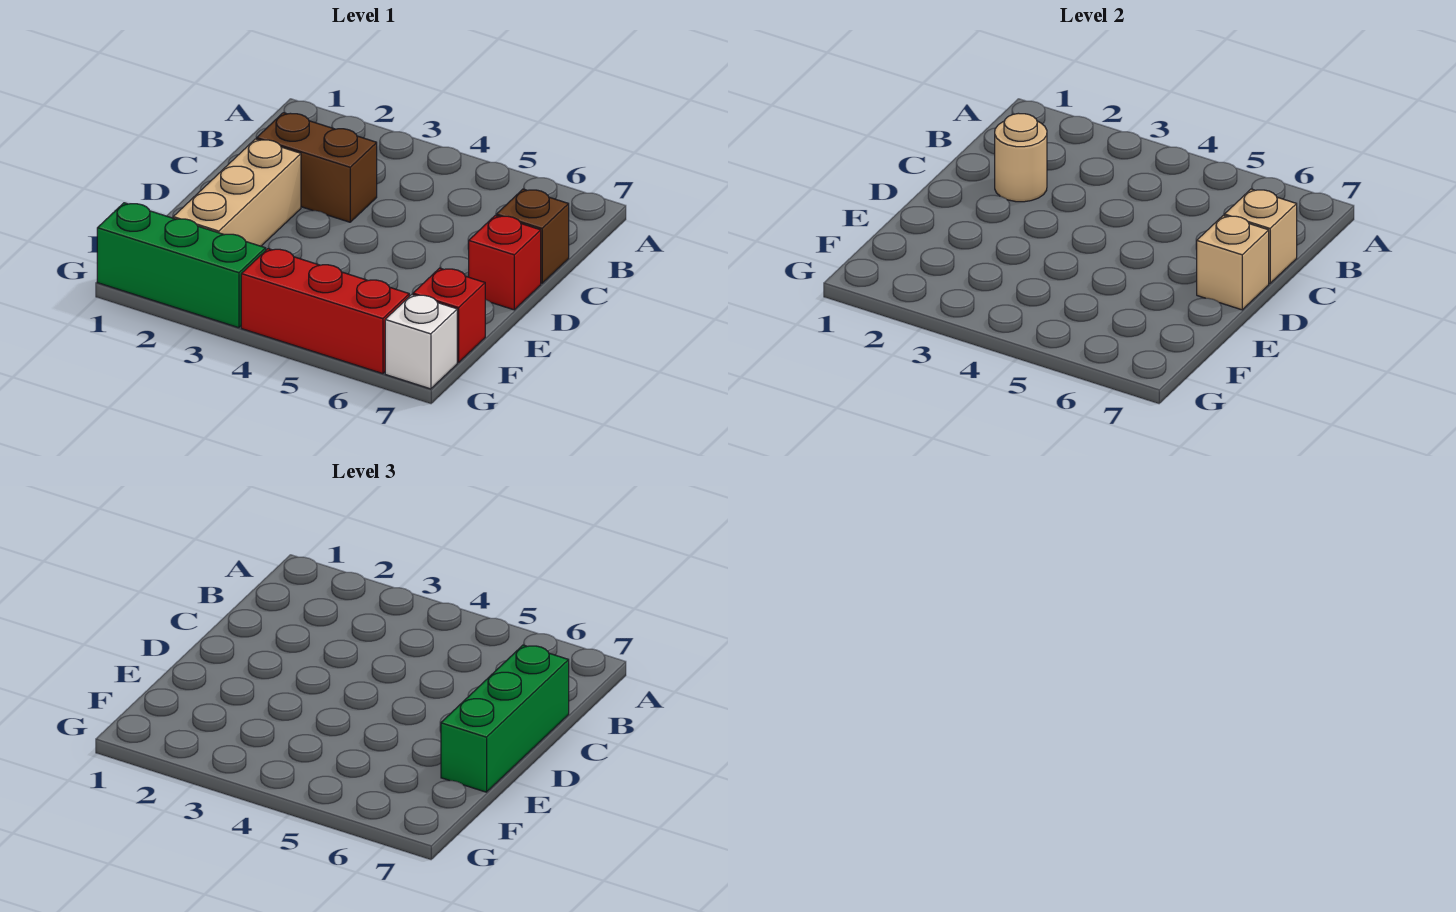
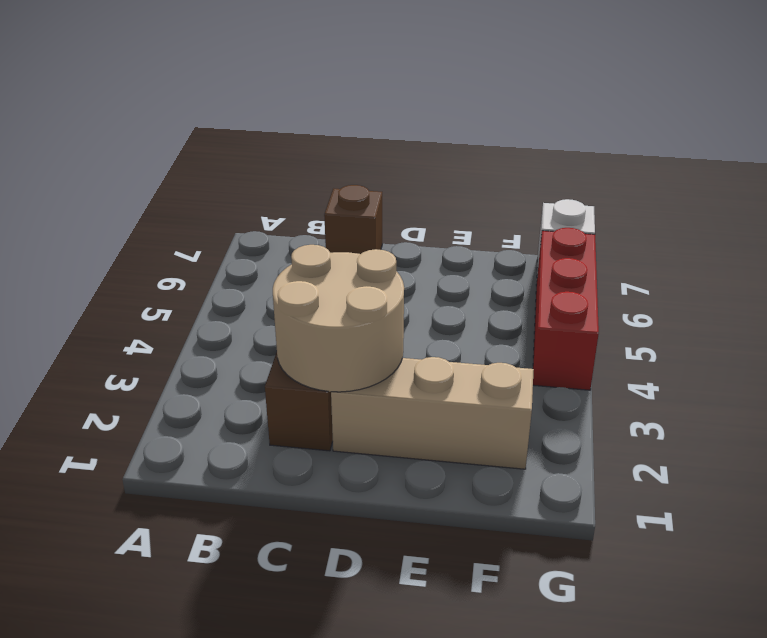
tan round brick C2:D3 level 2 -> tan round brick C2 level 2
none -> red brick D7 level 1
none -> red brick F7 level 1
none -> green brick G1:G3 level 1

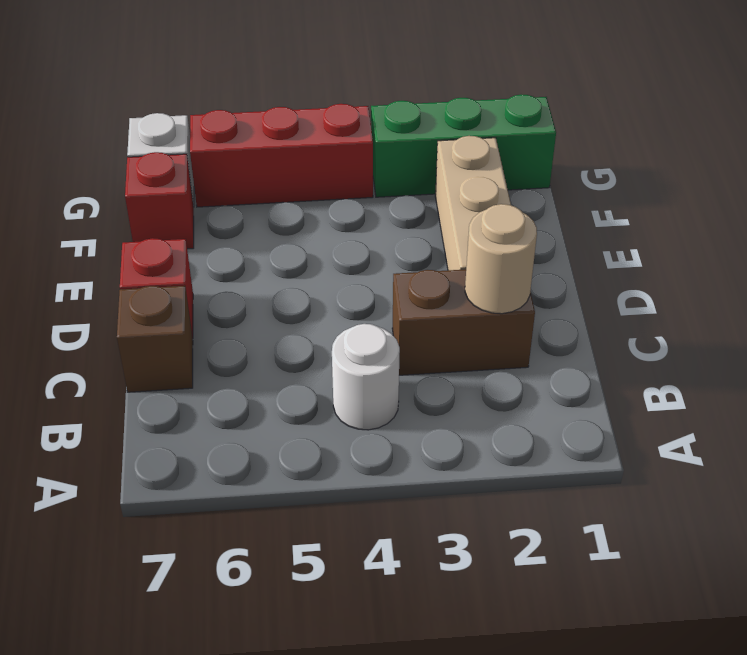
white round brick B4 level 1 -> none
none -> tan brick C7 level 2
none -> tan brick D7 level 2
none -> green brick C7:E7 level 3

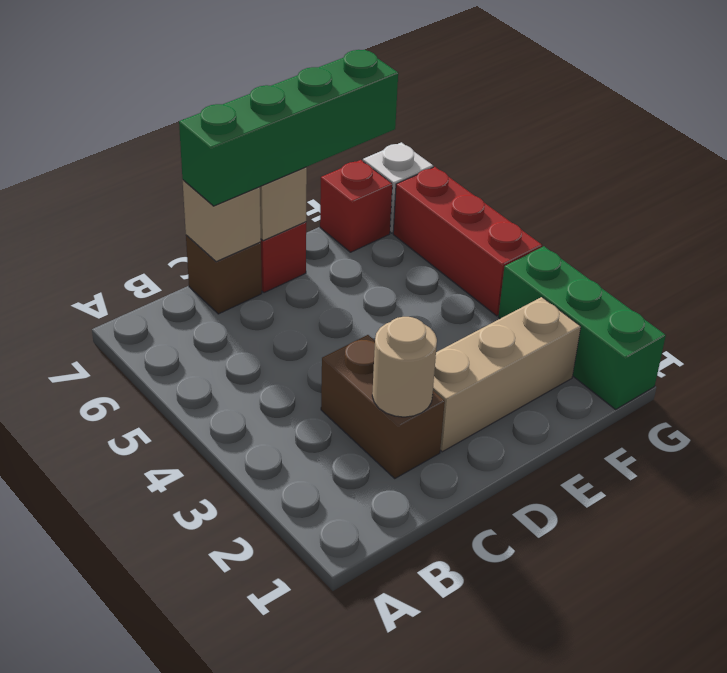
green brick C7:F7 level 3 -> green brick C7:E7 level 3

